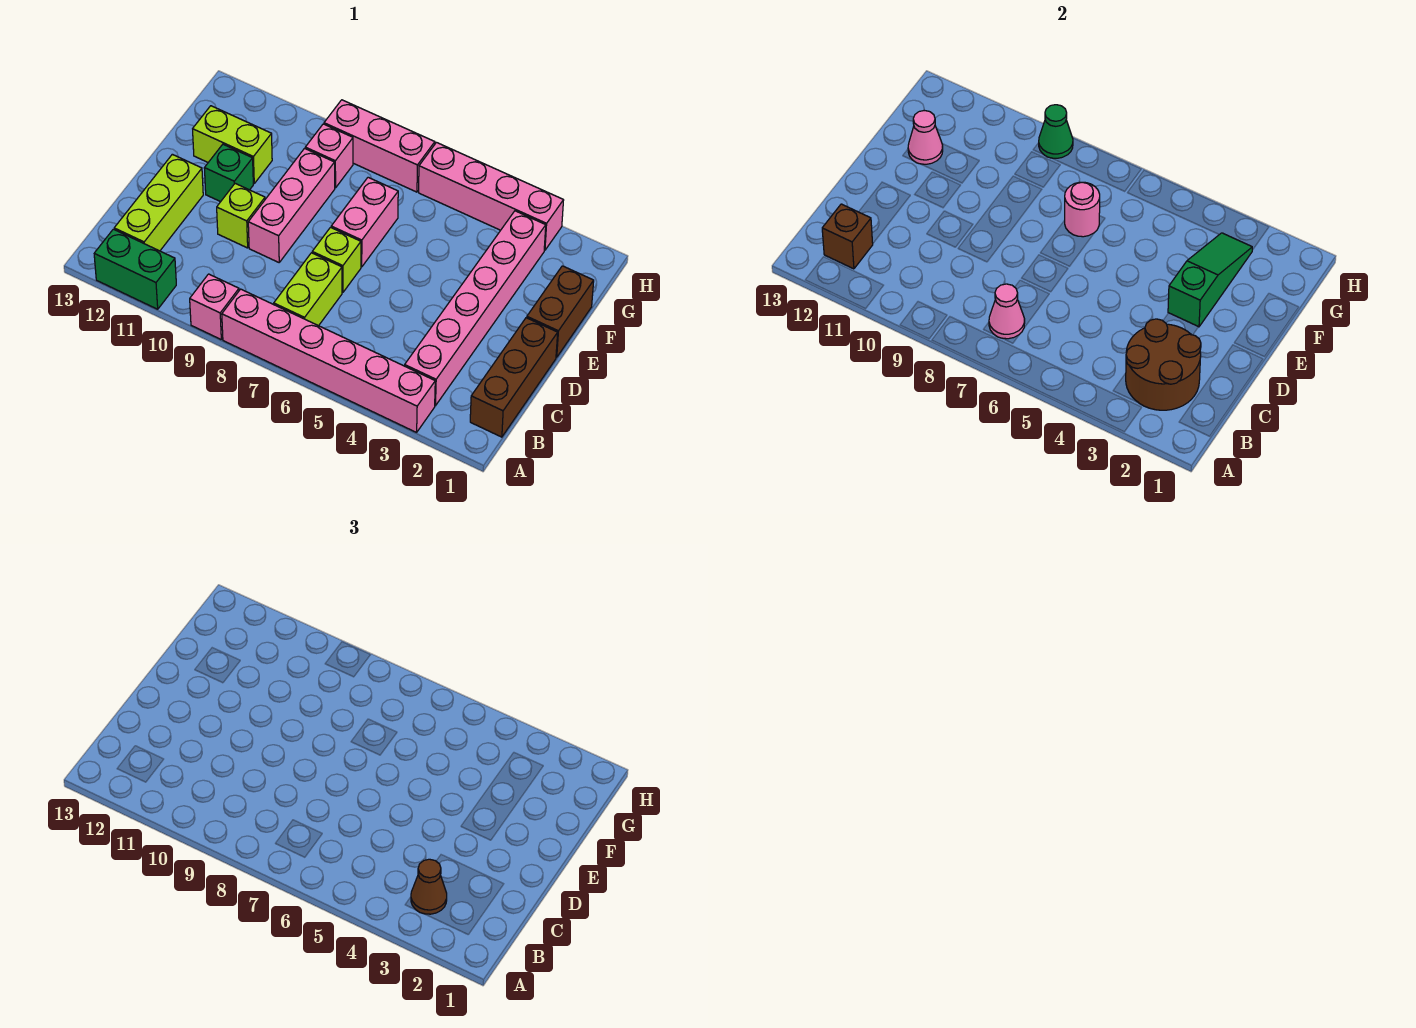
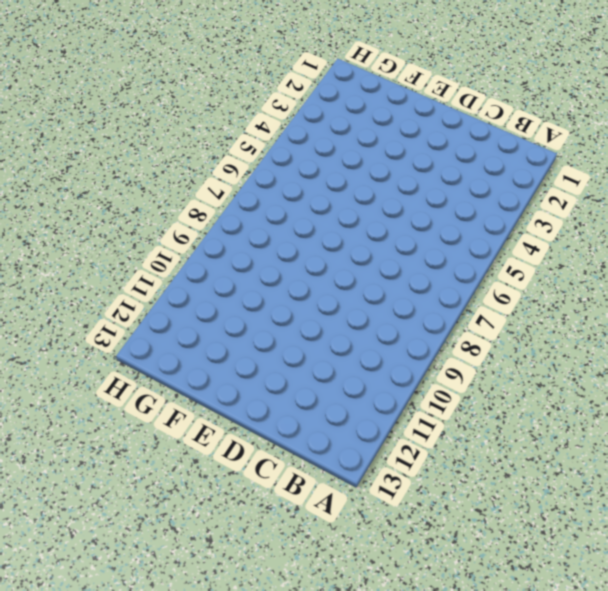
none -> pink brick A3:A8 level 1
none -> pink brick A9 level 1
none -> green brick A11:A12 level 1

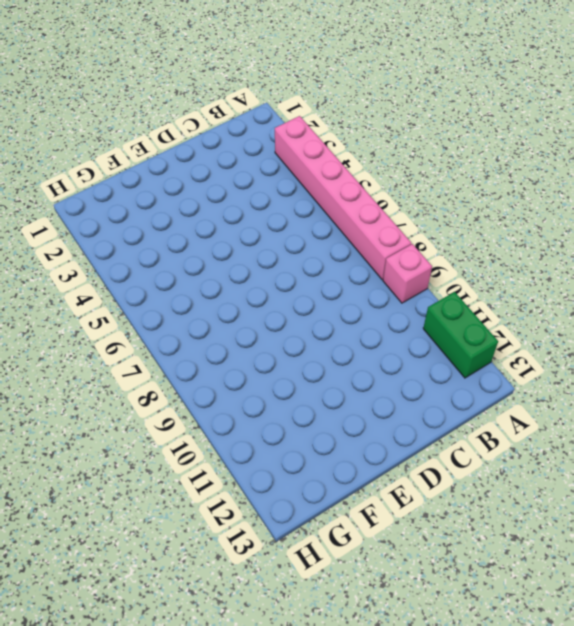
none -> brown brick B1:D1 level 1
none -> pink brick B3:G3 level 1
none -> lime brick B7:C7 level 1

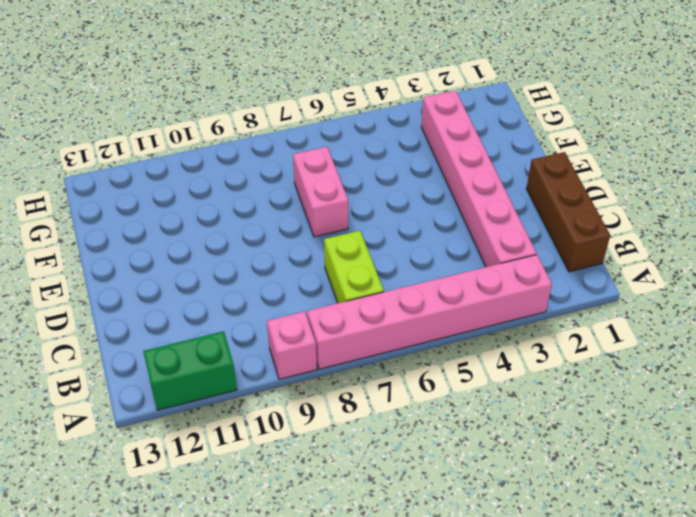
none -> lime brick B12:D12 level 1
none -> lime brick D7 level 1
none -> pink brick D9:F9 level 1

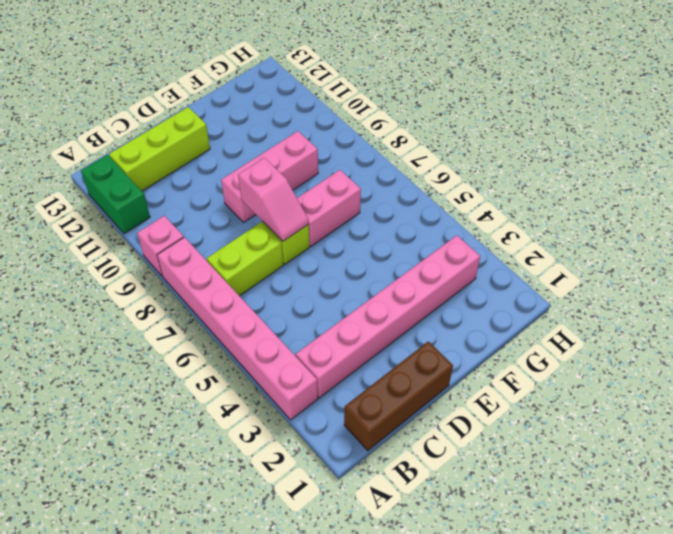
pink slope D7:D8 level 2 top 8 -> none
none -> lime brick D10 level 1
none -> brown brick E1:F1 level 1
none -> green brick E11 level 1

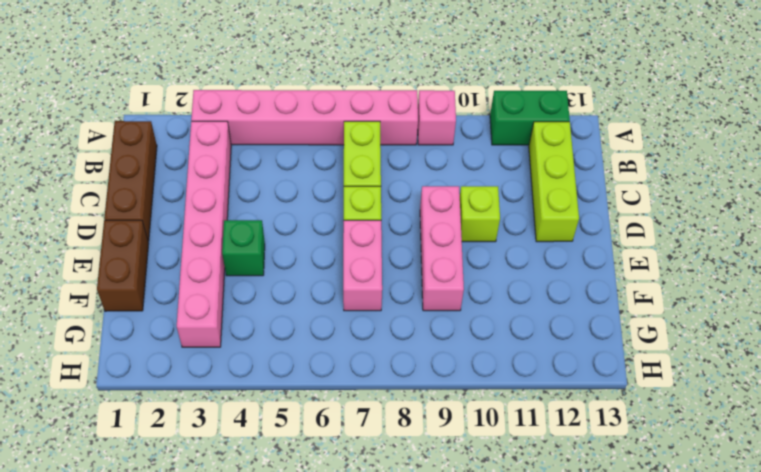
green brick E4 level 1 -> green brick E11 level 1
none -> lime brick F11:F12 level 1
none -> pink brick G9 level 1
none -> pink brick H3:H6 level 1

